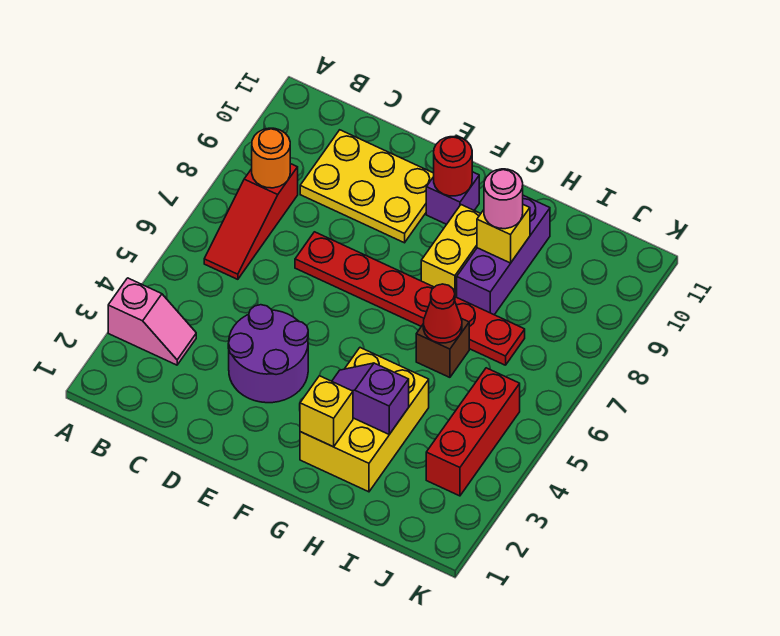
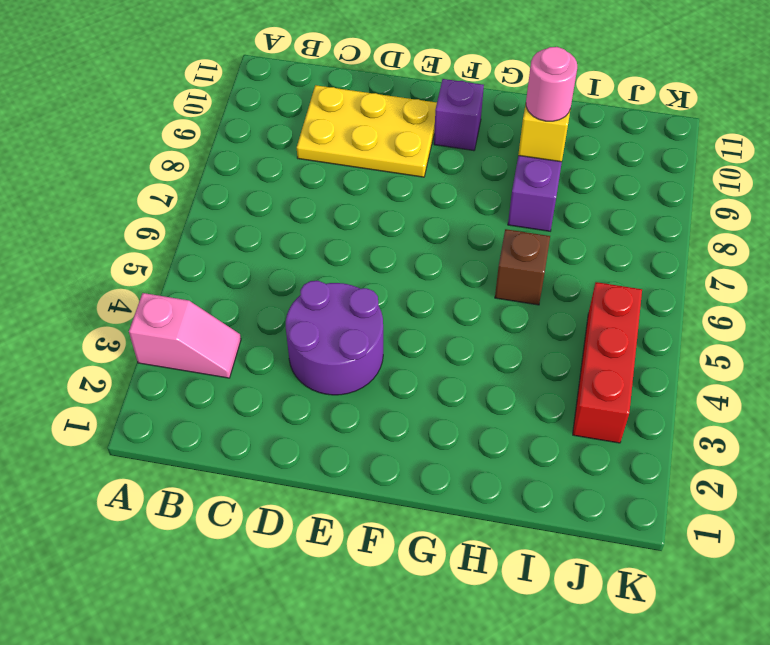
none -> red slope B6:B8 level 1 top 8
none -> red plate D7:I7 level 1
none -> yellow brick G2:H4 level 1

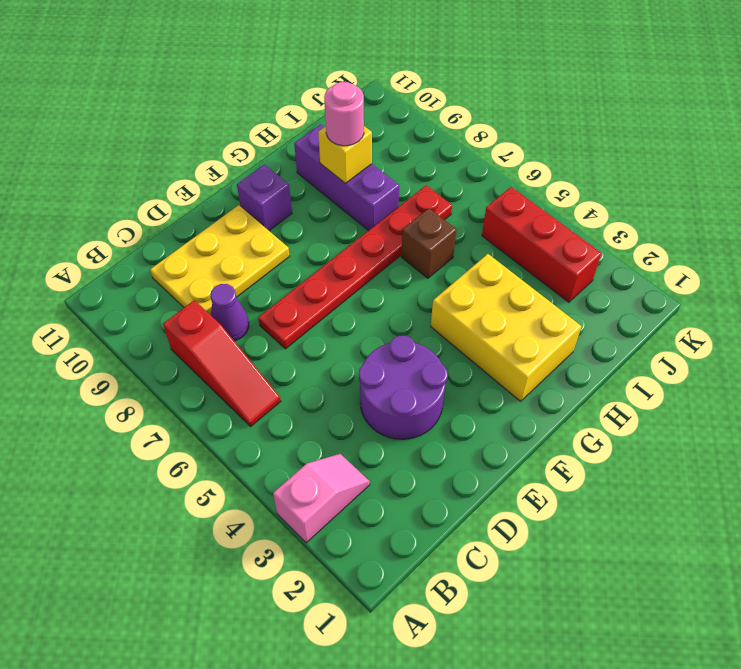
purple cone C8 level 1 -> none
none -> yellow brick G8:G9 level 1
none -> orange round brick B8 level 2
none -> red round brick F10 level 2

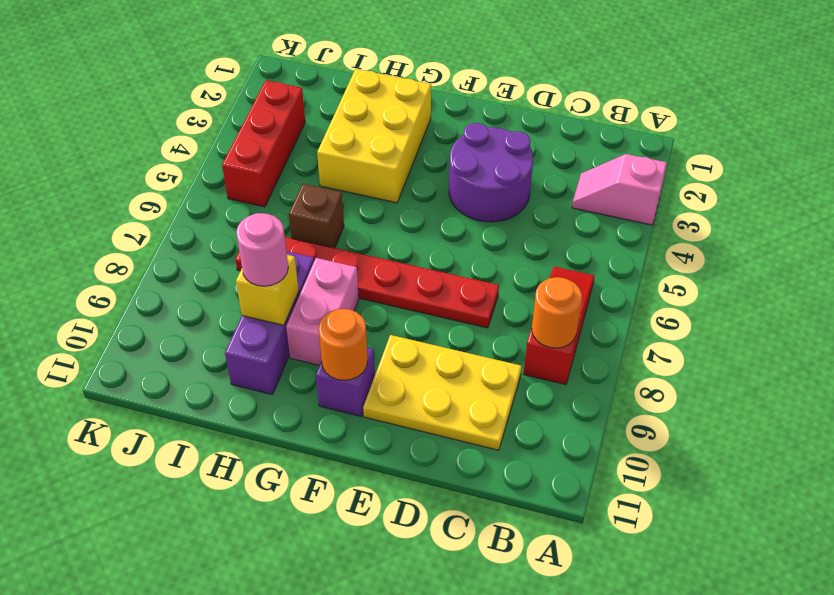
orange round brick F10 level 2 -> red round brick F10 level 2
pink brick G8:G9 level 1 -> yellow brick G8:G9 level 1
none -> yellow brick G2 level 2
none -> purple slope G3:H3 level 2 top H
none -> red cone H6 level 2

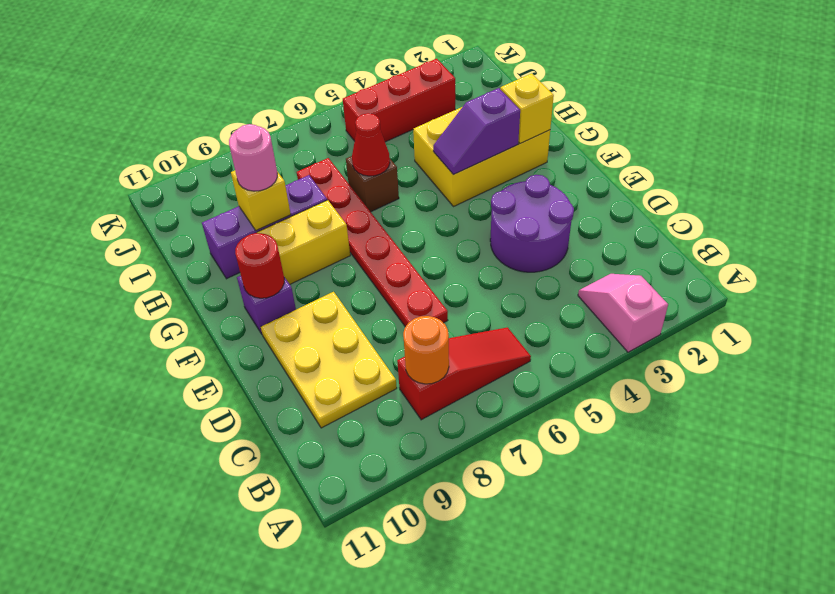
purple slope G3:G4 level 2 top 3 -> purple slope G3:H3 level 2 top H

